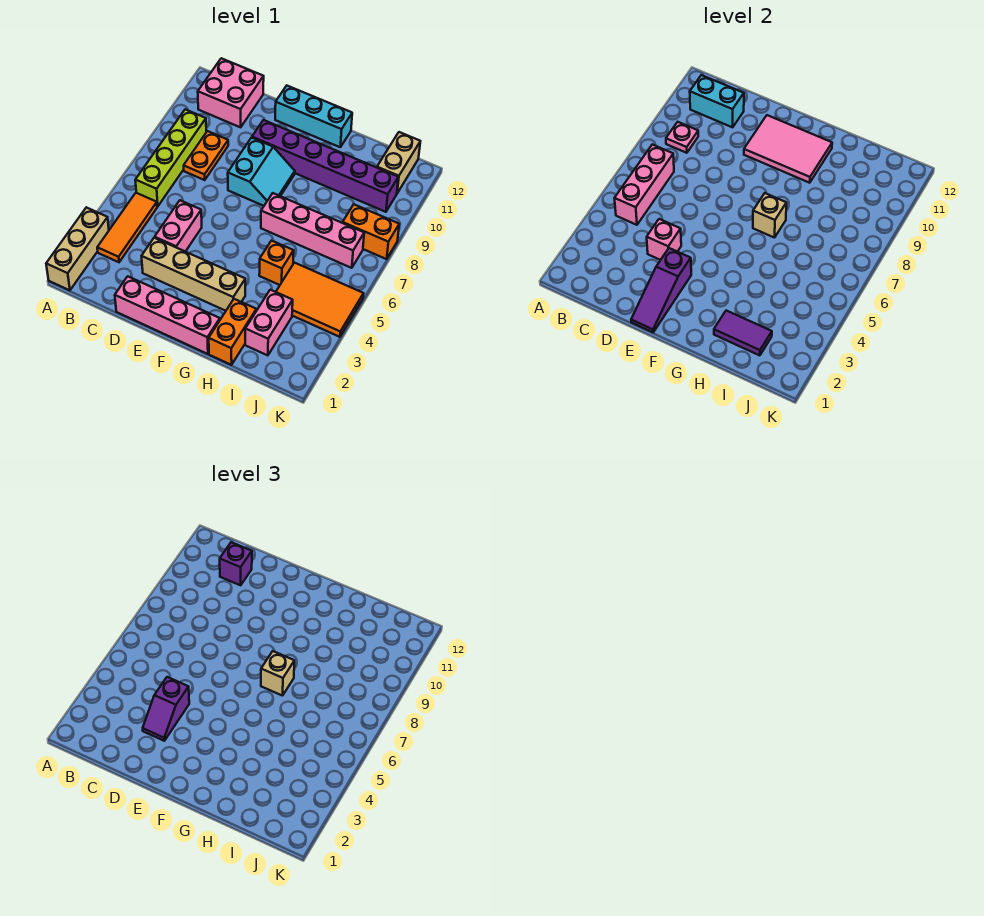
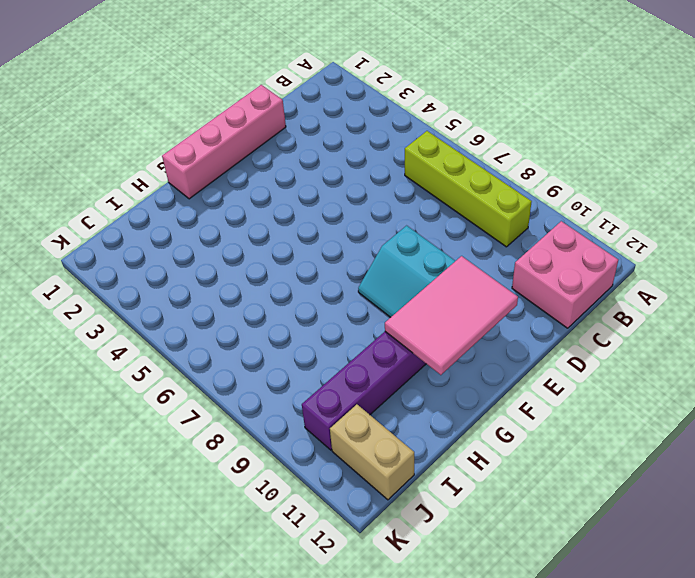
none -> tan brick A1:A3 level 1
none -> orange tile B3:B5 level 1
none -> orange plate C8:C9 level 1

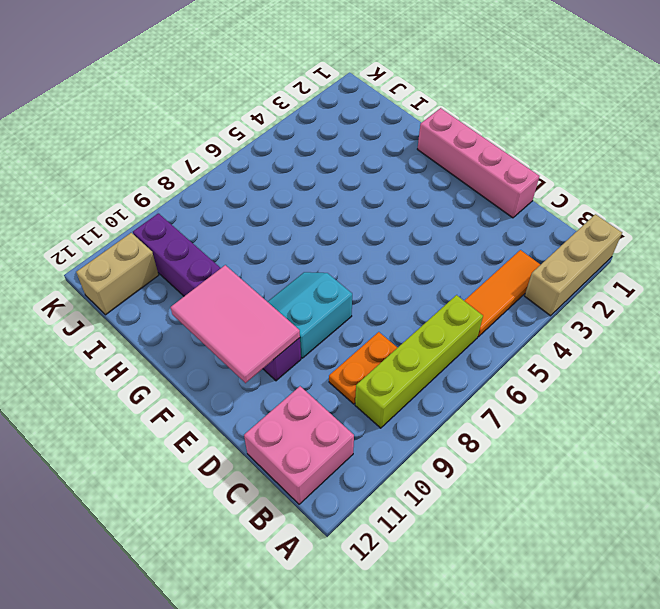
none -> tan brick D3:G3 level 1
none -> pink brick D4:D5 level 1
none -> cyan brick E12:G12 level 1

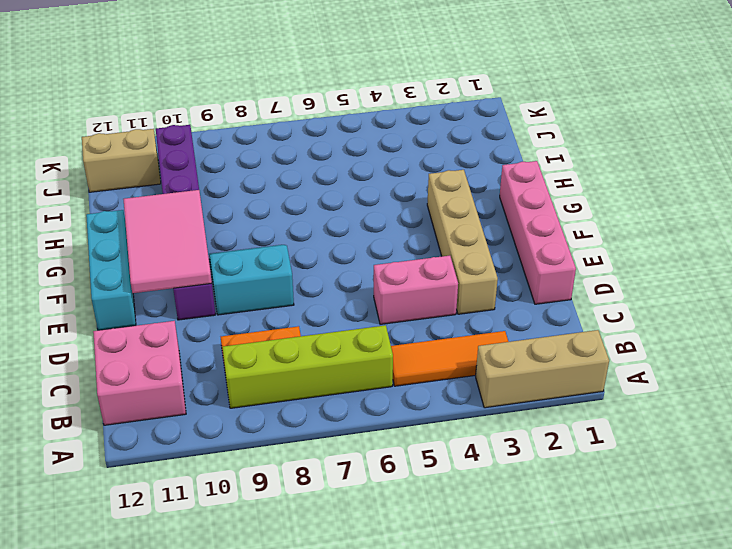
none -> pink brick G7:J7 level 1
none -> orange brick H1:H2 level 1
none -> orange brick H5 level 1

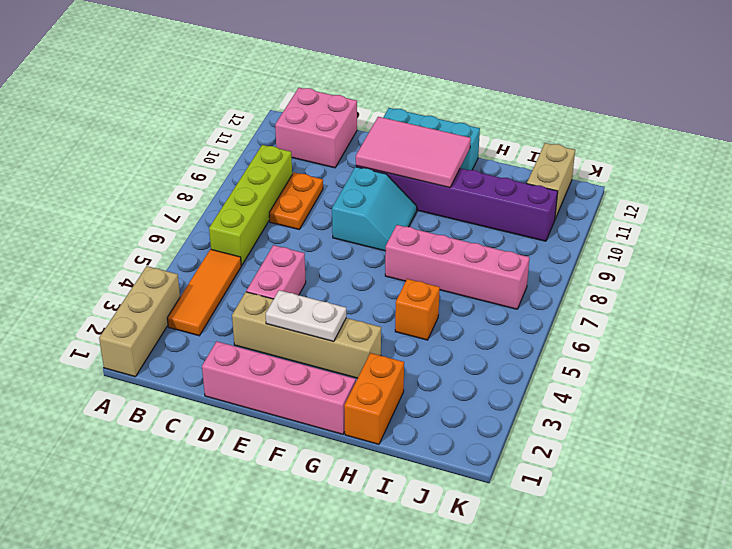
white plate E3:F3 level 2 -> purple slope E1:E3 level 2 top 3
none -> pink brick I2:I3 level 1
none -> orange tile I4:K5 level 1
none -> orange brick J8:K8 level 1

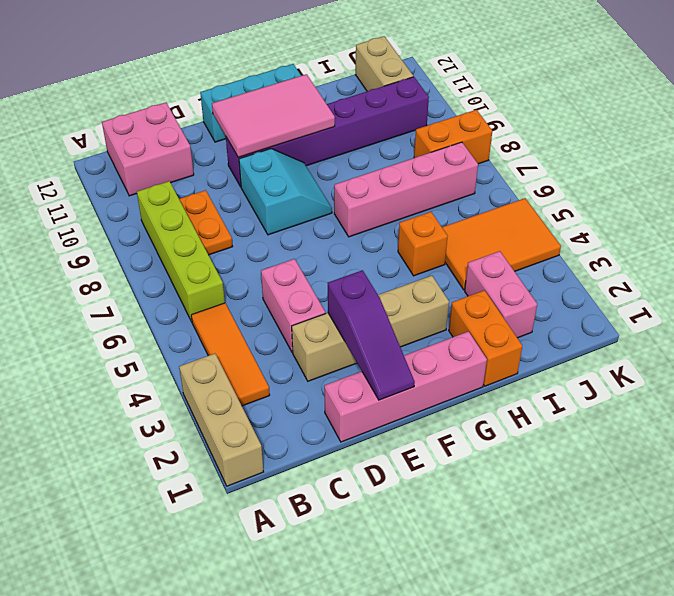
none -> pink brick B5:B7 level 2
none -> pink plate B9 level 2
none -> cyan brick B11:C11 level 2

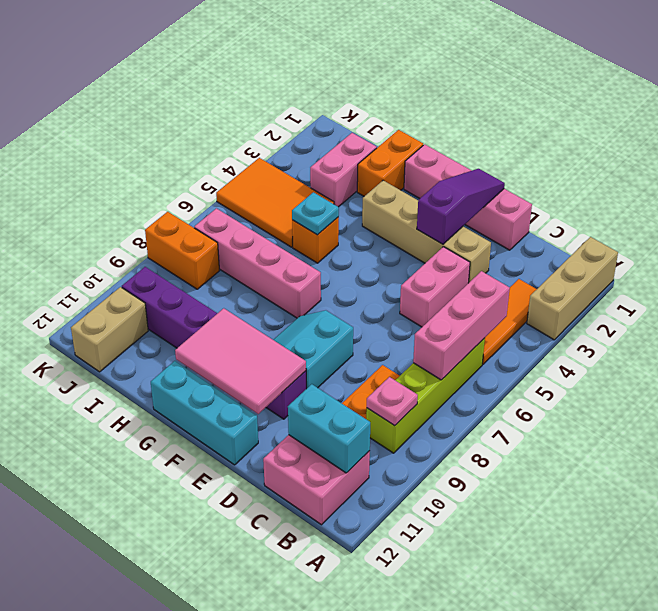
cyan plate H5 level 2 -> none
none -> pink brick D4 level 2
none -> tan brick G7 level 2
none -> purple tile H2:I2 level 2

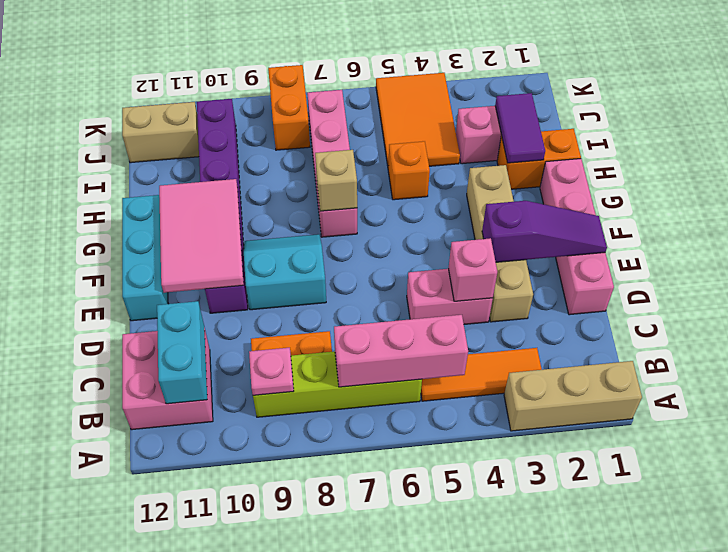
none -> purple brick C11 level 3
none -> purple slope D3:D4 level 3 top 4
none -> tan brick G7 level 3

